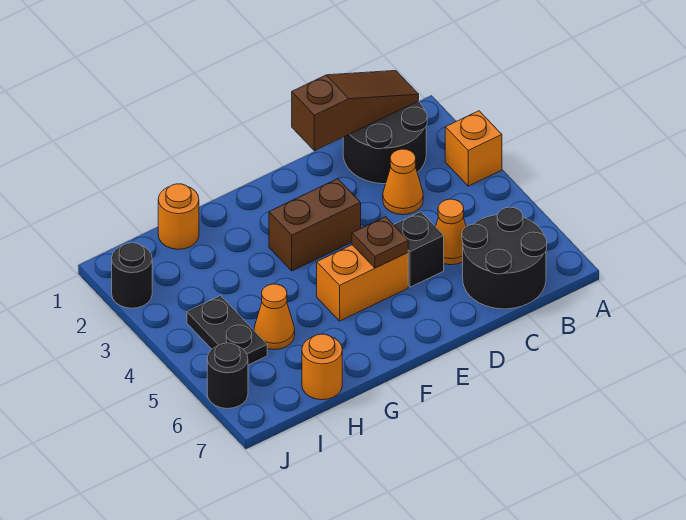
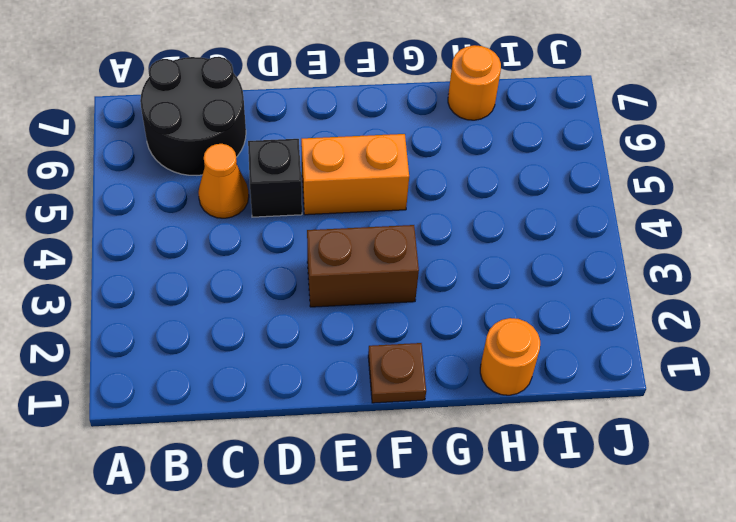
brown plate F1 level 1 -> brown plate E5 level 2
none -> orange brick A3 level 1
none -> black round brick B1:C2 level 1
none -> orange cone C3 level 1

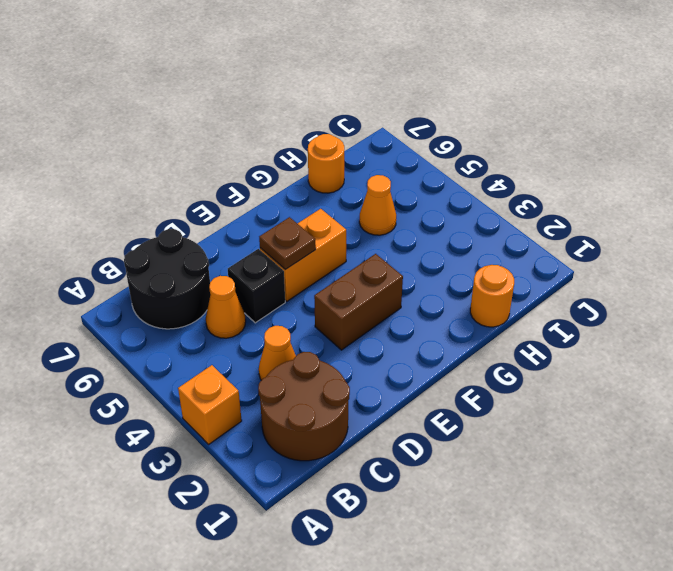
brown round brick B1:C2 level 1 -> black round brick B1:C2 level 1
none -> black plate I4:I5 level 1
none -> black round brick J2 level 1
none -> black round brick J6 level 1

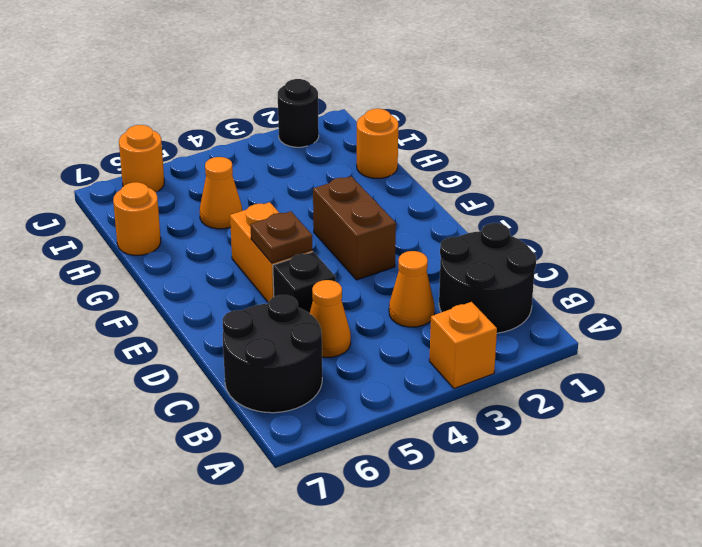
orange round brick J6 level 1 -> black round brick J6 level 1
none -> black plate I4:I5 level 1
none -> brown slope B1:D1 level 2 top D

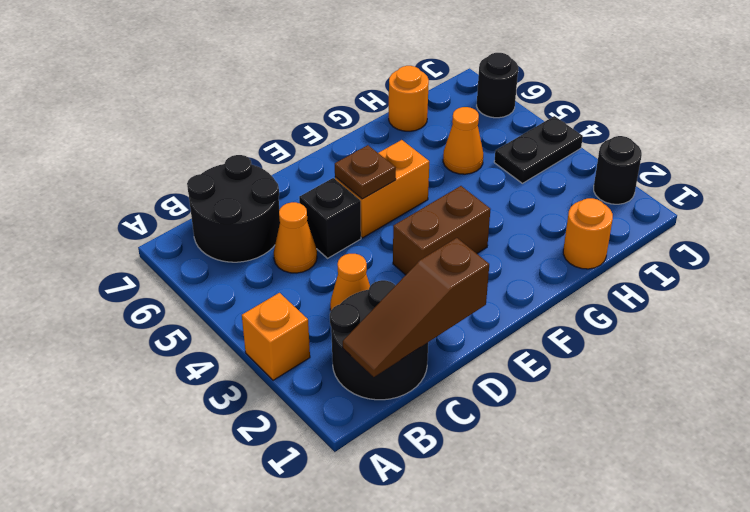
black plate I4:J4 level 1 -> black plate I4:I5 level 1

